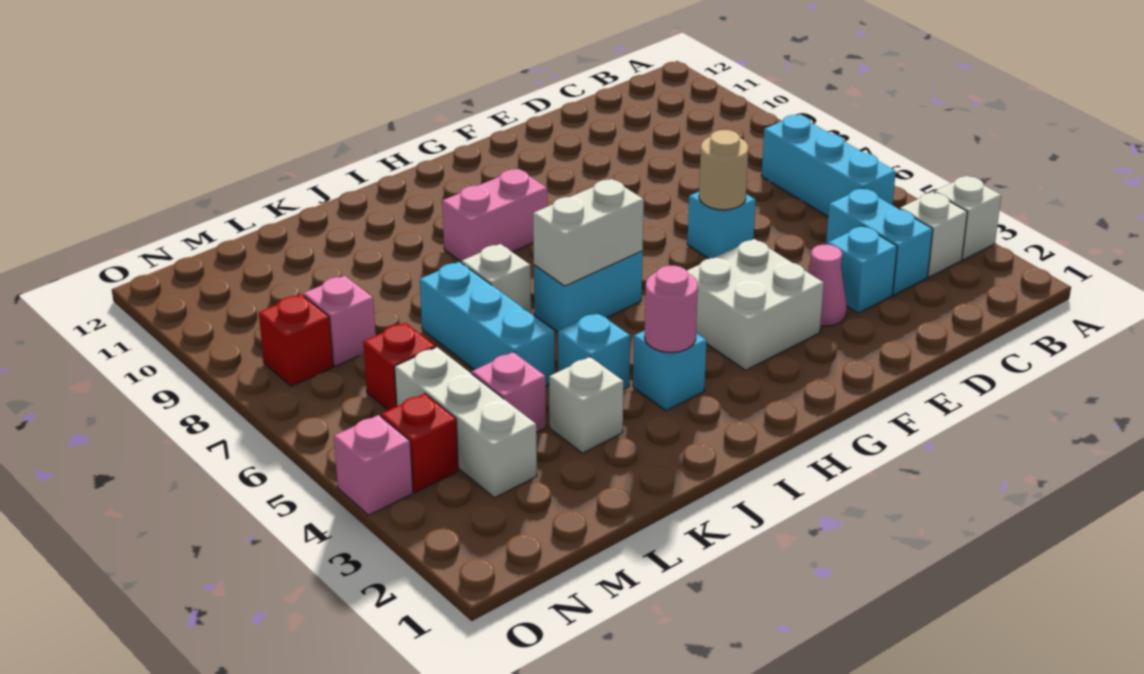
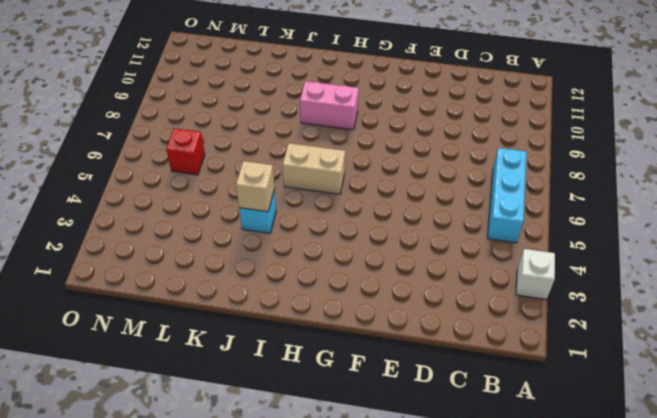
tan brick H6:I6 level 1 -> cyan brick H6:I6 level 1
tan brick J4 level 2 -> none
none -> white brick B3 level 1
none -> cyan brick C3:C4 level 1
none -> cyan brick D3 level 1

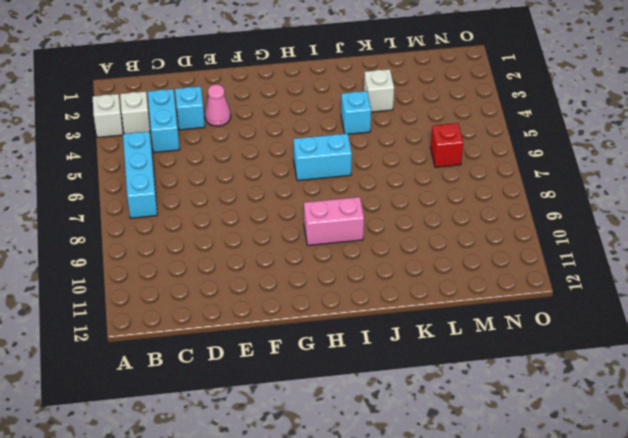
none -> cyan brick E6 level 1
none -> white brick F3:G4 level 1
none -> cyan brick I3 level 1

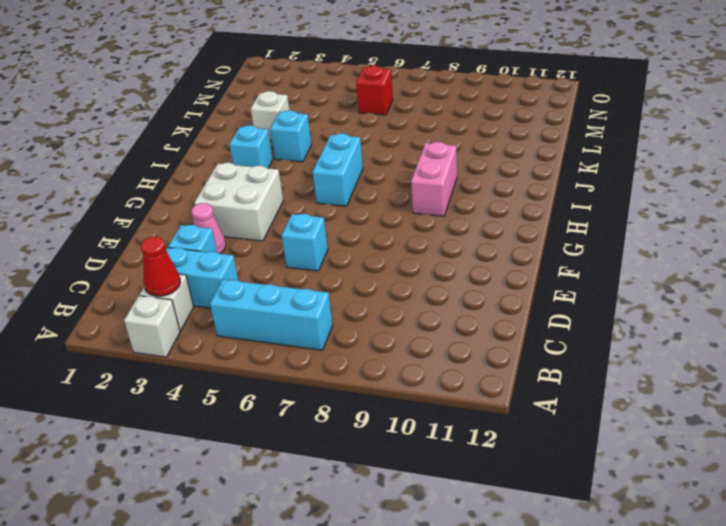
red cone B3 level 2 -> none
none -> white brick J7 level 1
none -> cyan brick K5:K7 level 1
none -> pink brick L4 level 1

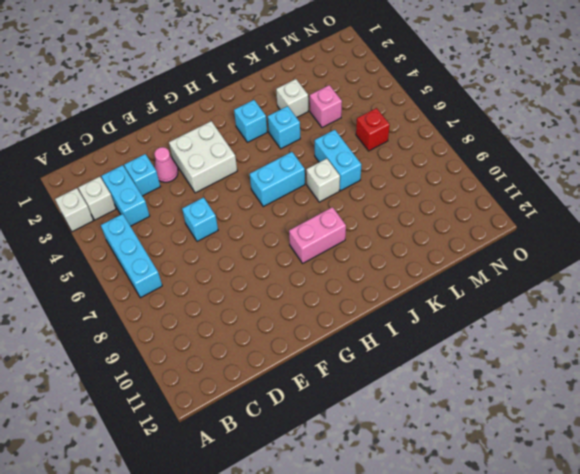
cyan brick K6:K7 level 1 -> cyan brick K5:K7 level 1
none -> white brick M3:M5 level 1
none -> pink brick M8 level 1
none -> red brick N4 level 1

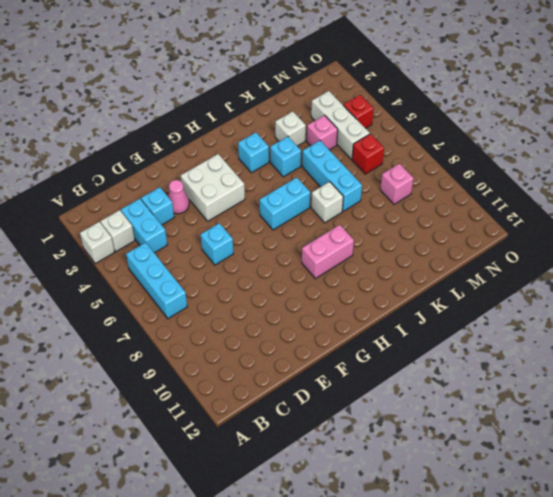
none -> red brick N8 level 1
none -> pink brick O4 level 1
none -> tan round brick E6 level 2

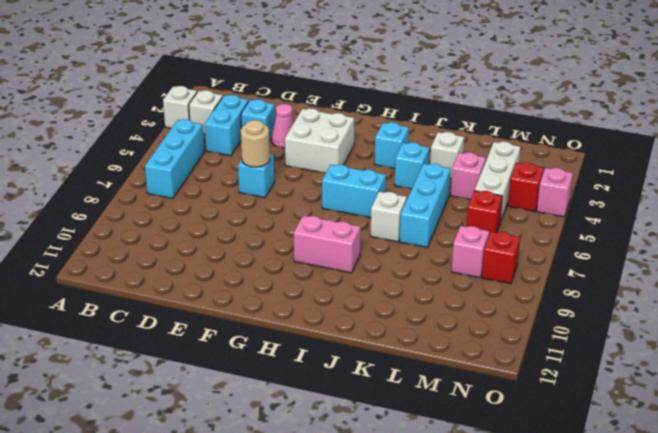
none -> white brick H6:I6 level 2
none -> pink round brick I3 level 2

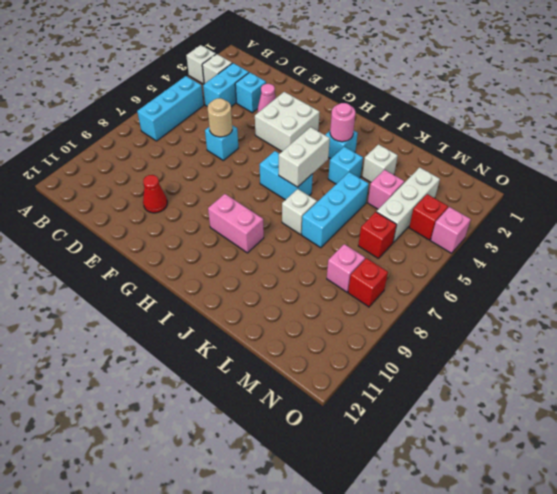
red cone E10 level 1 -> none
white brick I5:I6 level 2 -> white brick H6:I6 level 2

